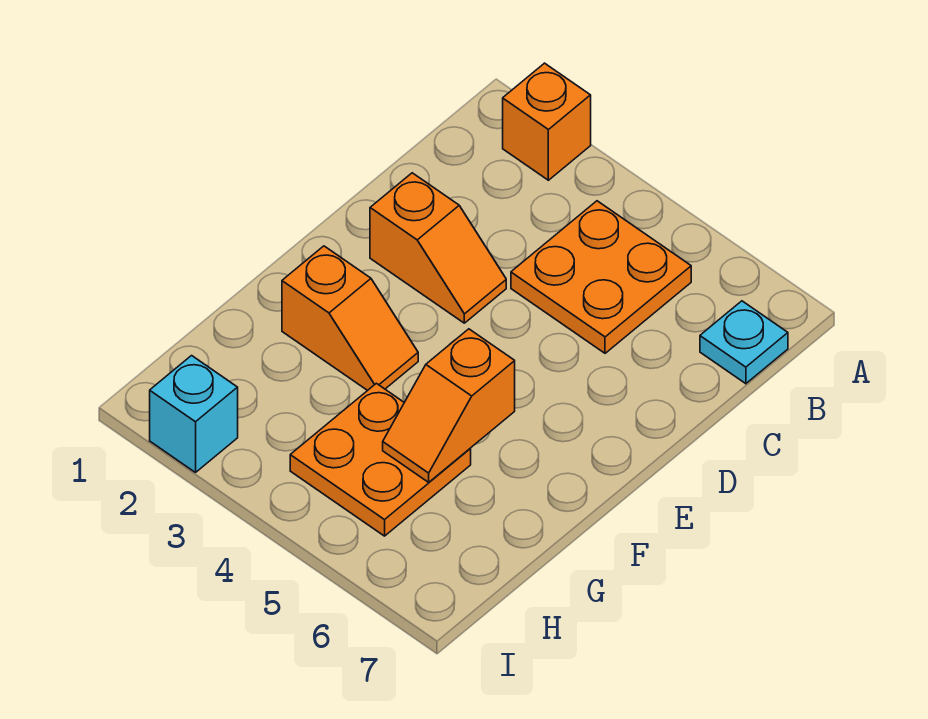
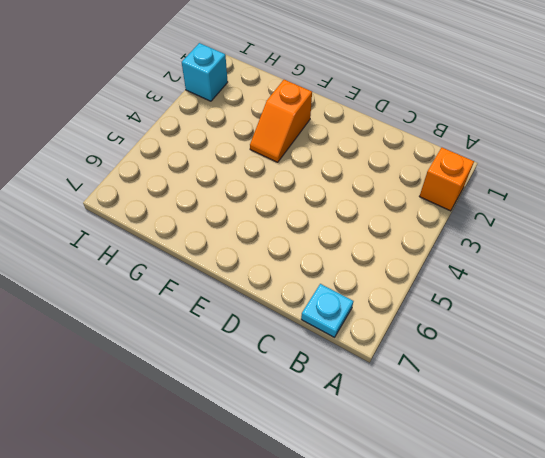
none -> orange plate B4:C5 level 1
none -> orange slope D2:D3 level 1 top 2

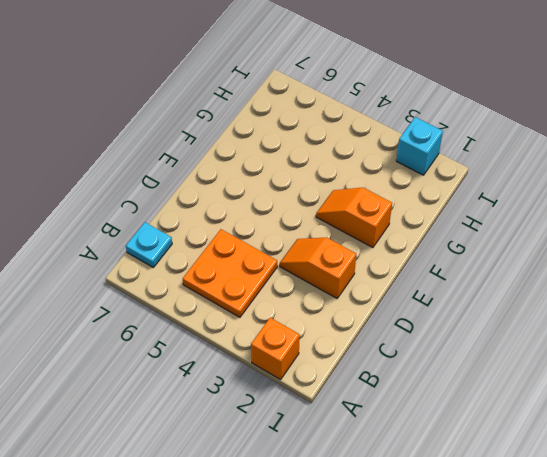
none -> orange plate G4:H5 level 1
none -> orange slope F5:G5 level 2 top F

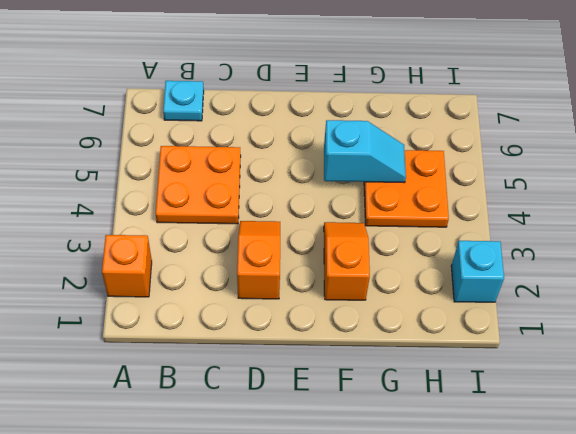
cyan slope F5:G5 level 2 top F -> orange slope F5:G5 level 2 top F

